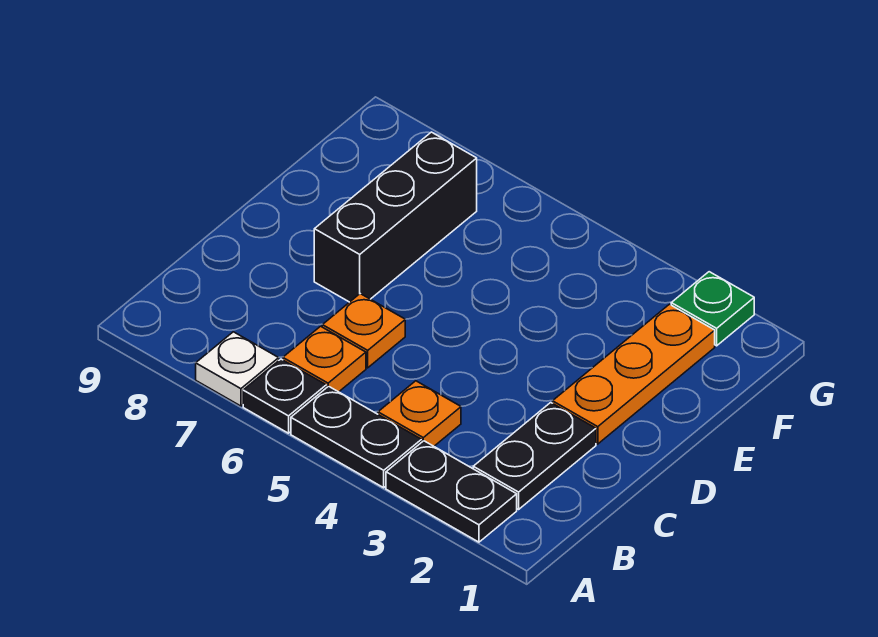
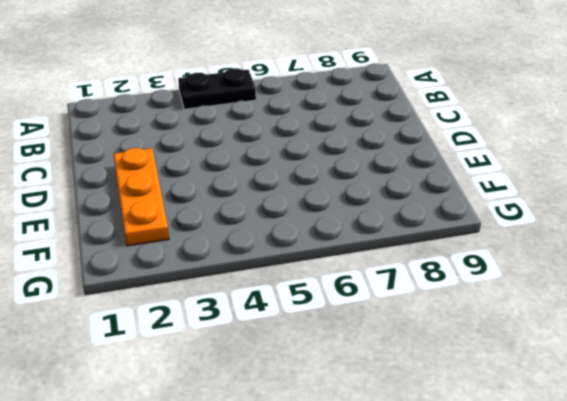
none -> black plate A2:A3 level 1
none -> black plate A6 level 1

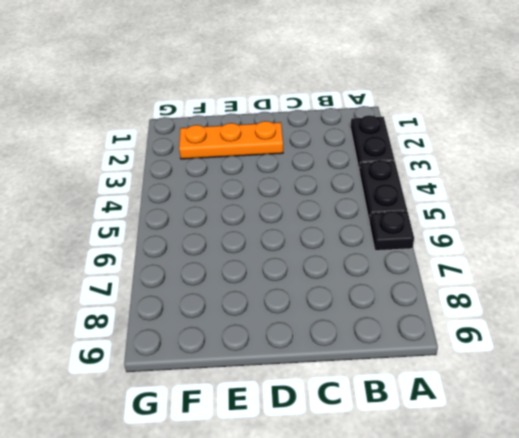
none -> white plate A7 level 1
none -> black plate B2:C2 level 1

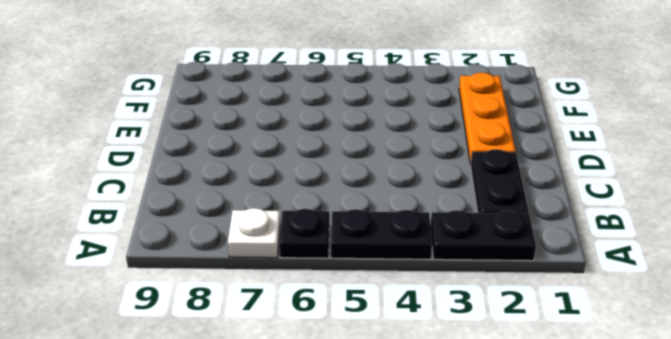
none -> orange plate B4 level 1
none -> orange plate B6 level 1

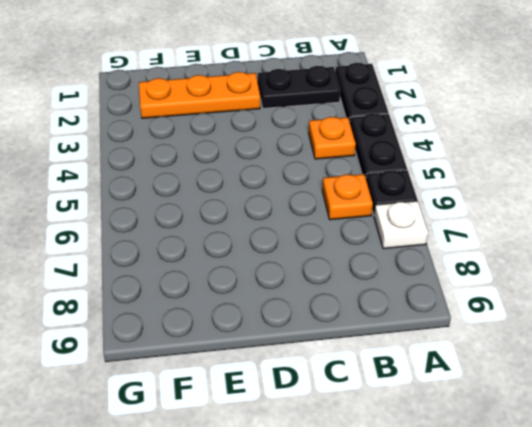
none -> orange plate C6 level 1
none -> black brick D7:F7 level 1

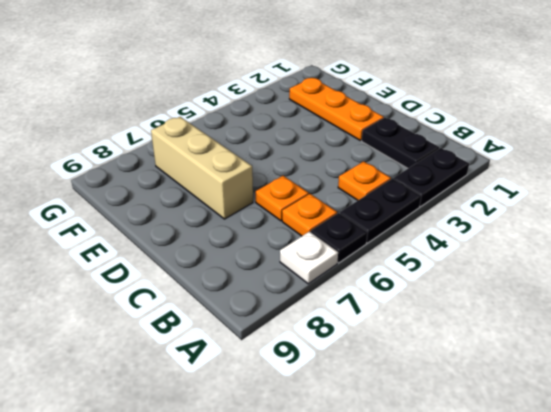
tan brick D7:F7 level 1 -> black brick D7:F7 level 1
none -> green plate G2 level 1

